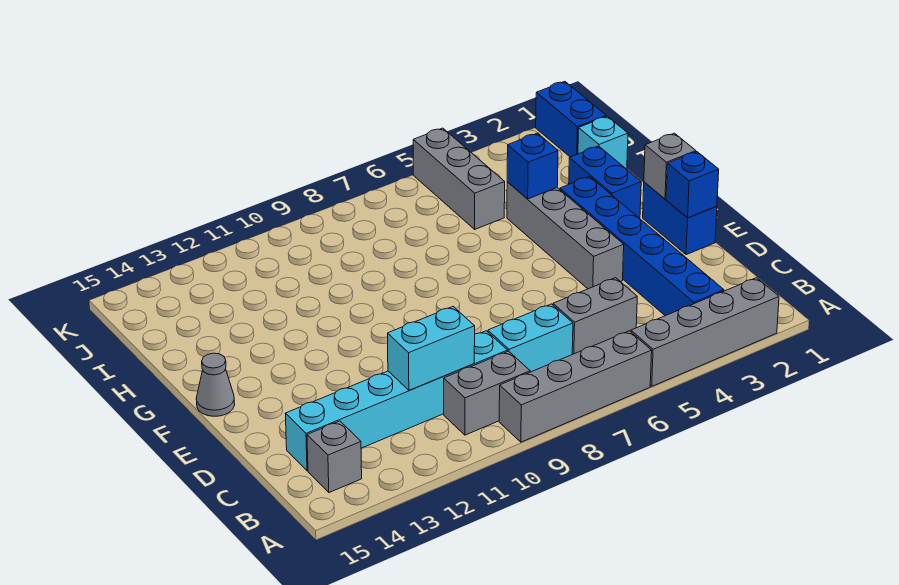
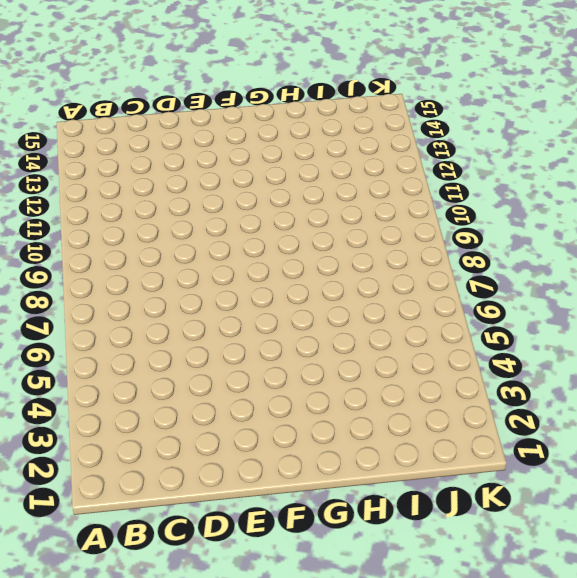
none -> grey brick A2:A5 level 1
none -> grey brick A6:A9 level 1
none -> blue brick B3:G3 level 1

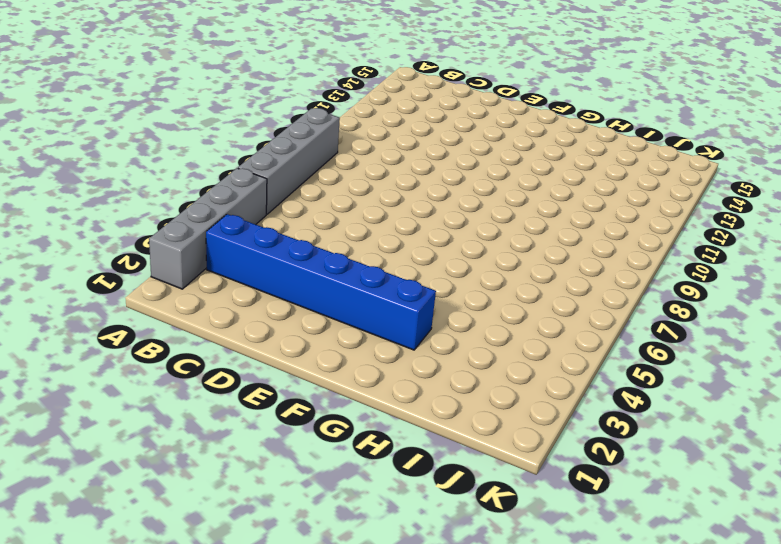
none -> grey brick B9:B10 level 1
none -> grey brick B14 level 1
none -> grey brick C5:C6 level 1

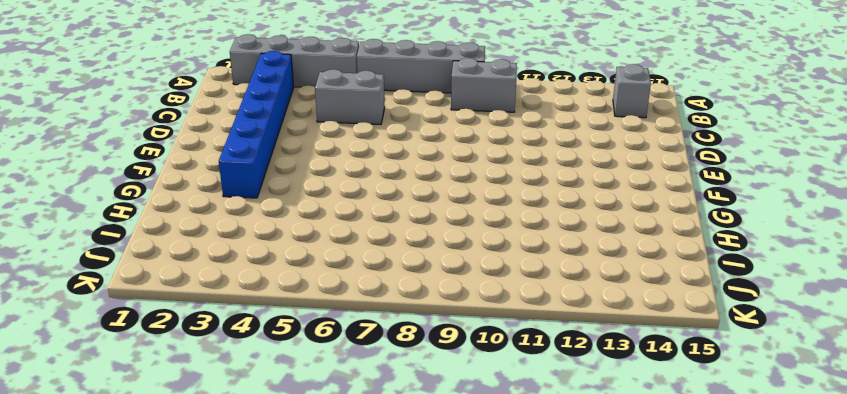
none -> cyan brick C7:C8 level 1
none -> cyan brick C9:C14 level 1
none -> blue brick E1:F1 level 1

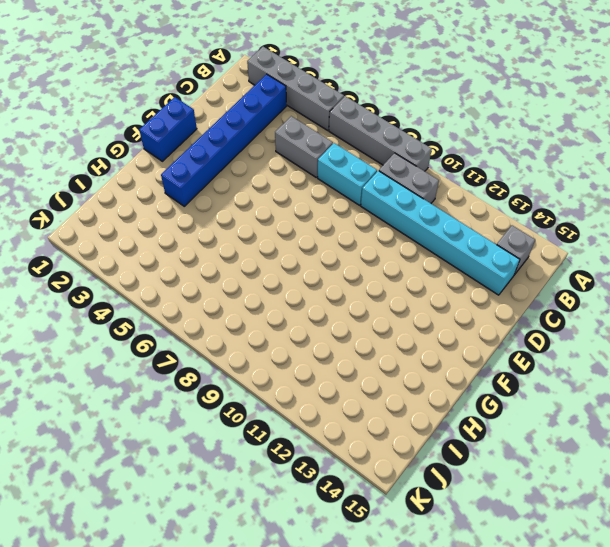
none -> grey brick E4:H4 level 1
none -> grey cone F15 level 1
none -> blue brick G2:H2 level 1

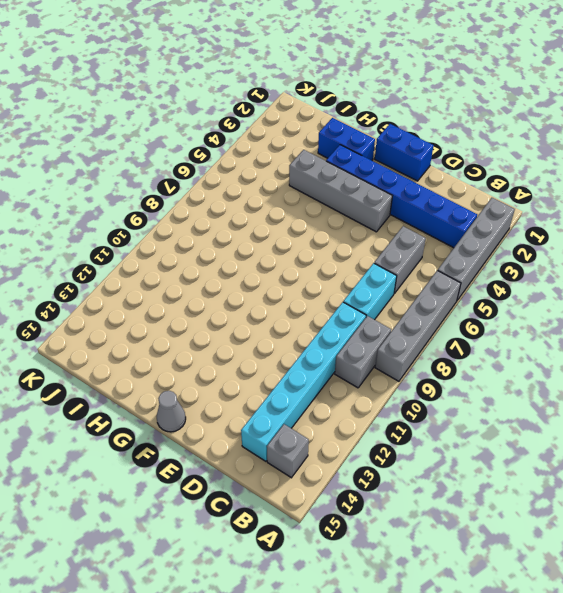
none -> cyan brick I1 level 1
none -> grey brick I5:K5 level 1
none -> blue brick J1:K1 level 1

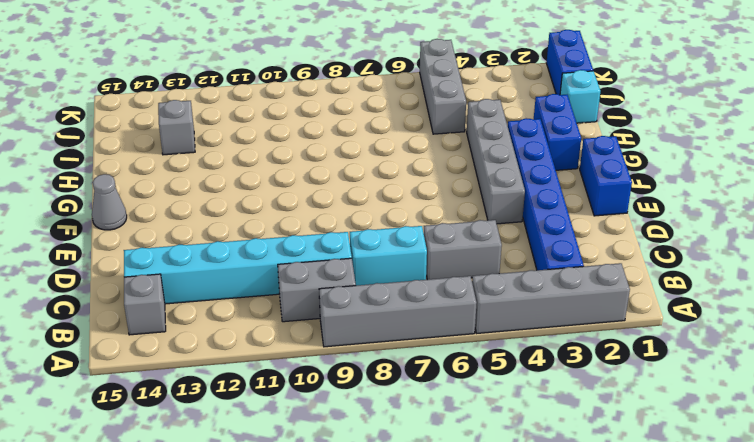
grey brick I13 level 1 -> grey brick F1 level 2
none -> cyan brick C10:C11 level 2
none -> blue brick E1 level 2
none -> blue brick H4 level 2

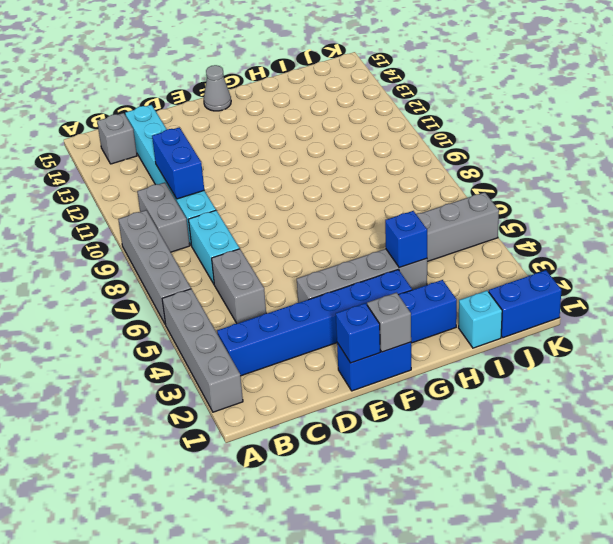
blue brick C10:C11 level 2 -> cyan brick C10:C11 level 2

